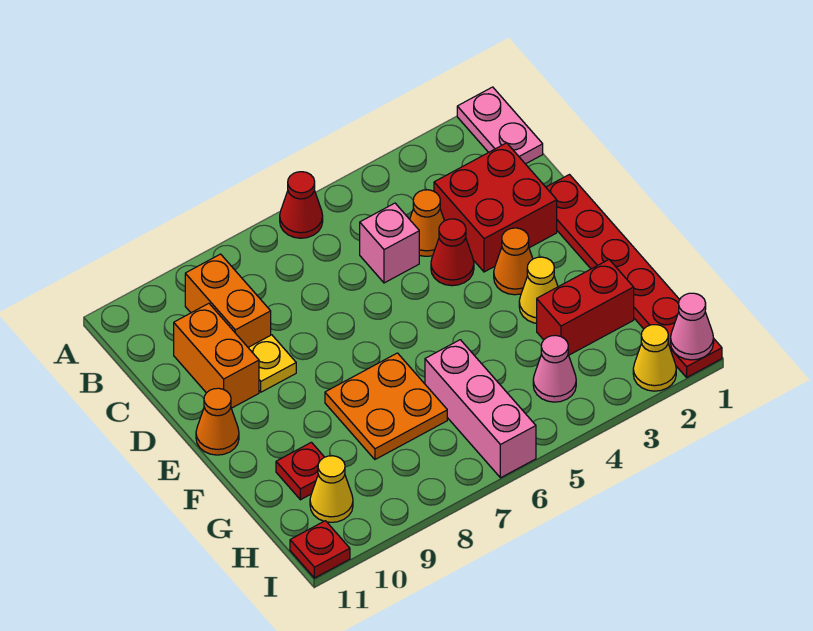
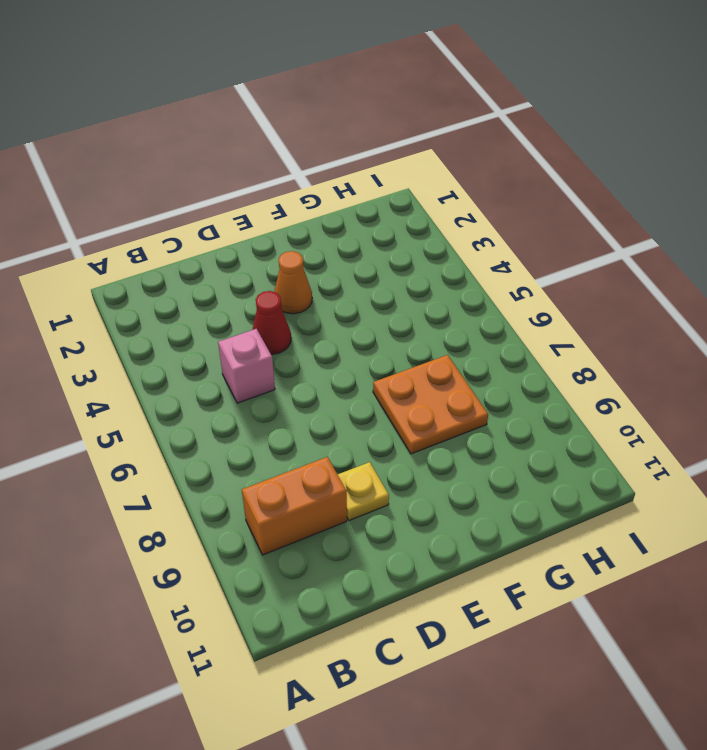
none -> pink plate A1:B1 level 1
none -> red cone A6 level 1
none -> red brick C2:D3 level 1

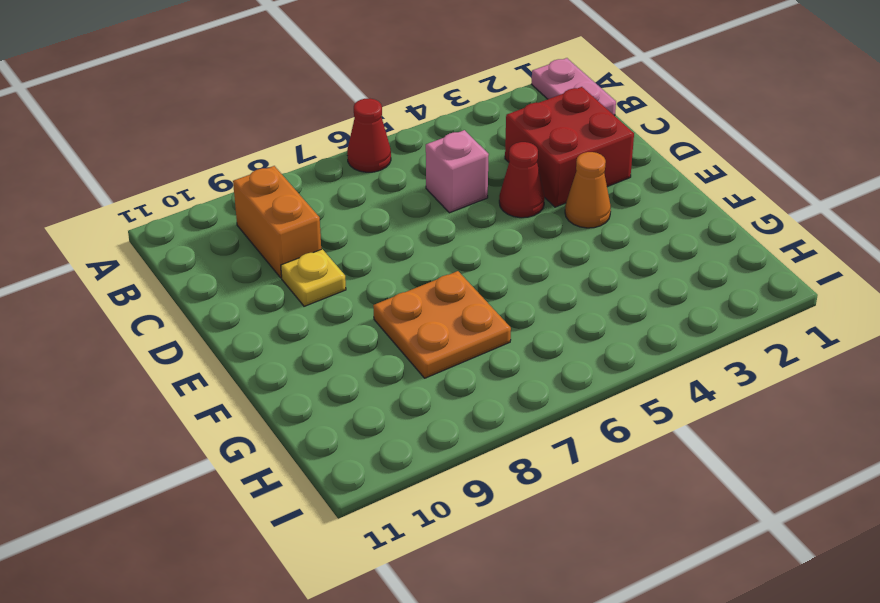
none -> orange cone C4 level 1
none -> orange brick C10:D10 level 1
none -> red plate D1:I1 level 1

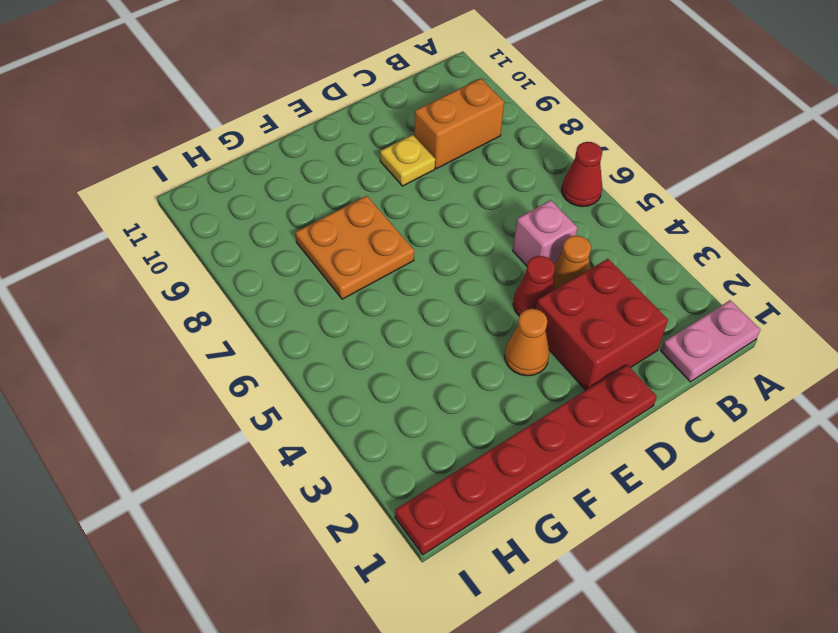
none -> orange brick C10:D10 level 1
none -> orange cone E11 level 1
none -> yellow cone F3 level 1

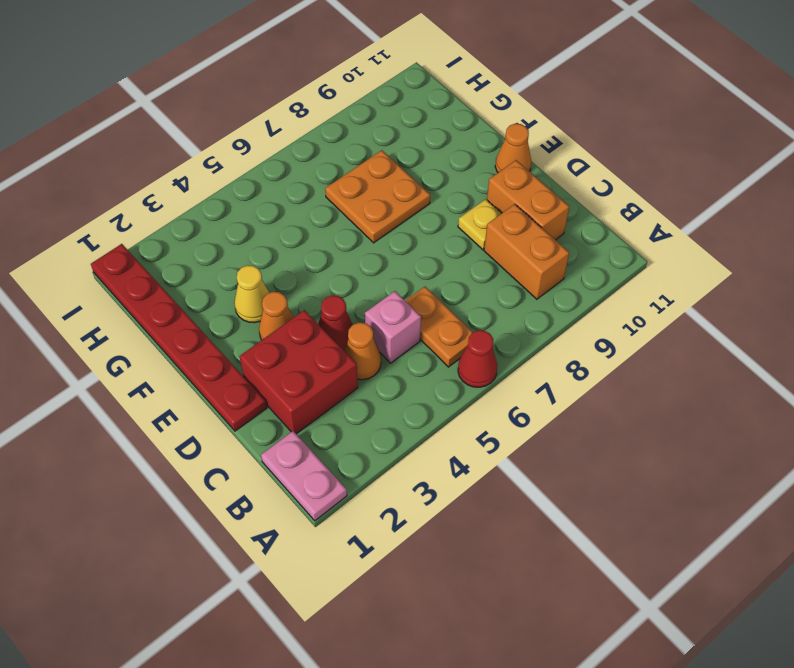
orange plate B6:C6 level 1 -> none
none -> red brick G2:G3 level 1
none -> pink brick G6:I6 level 1
none -> red plate G10 level 1

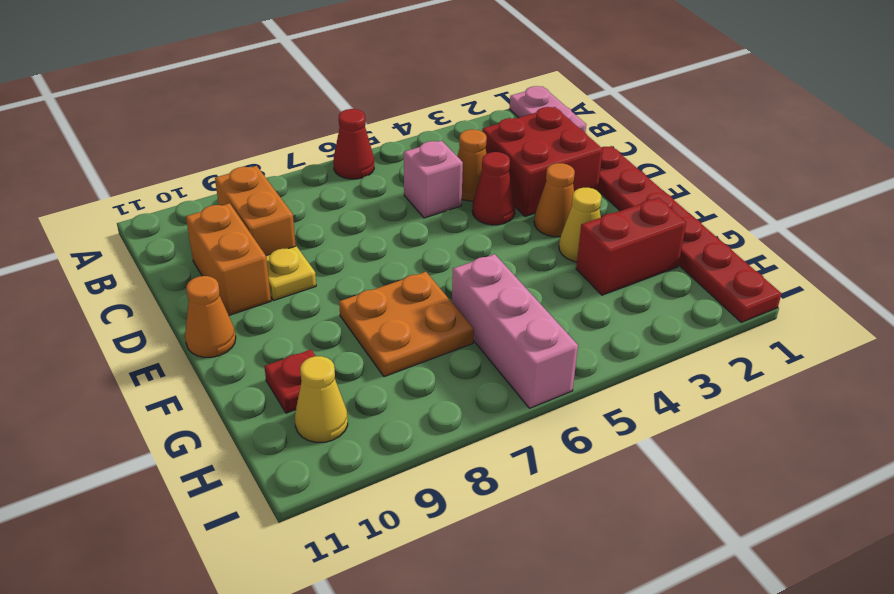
none -> pink cone H4 level 1
none -> yellow cone I2 level 1
none -> red plate I11 level 1

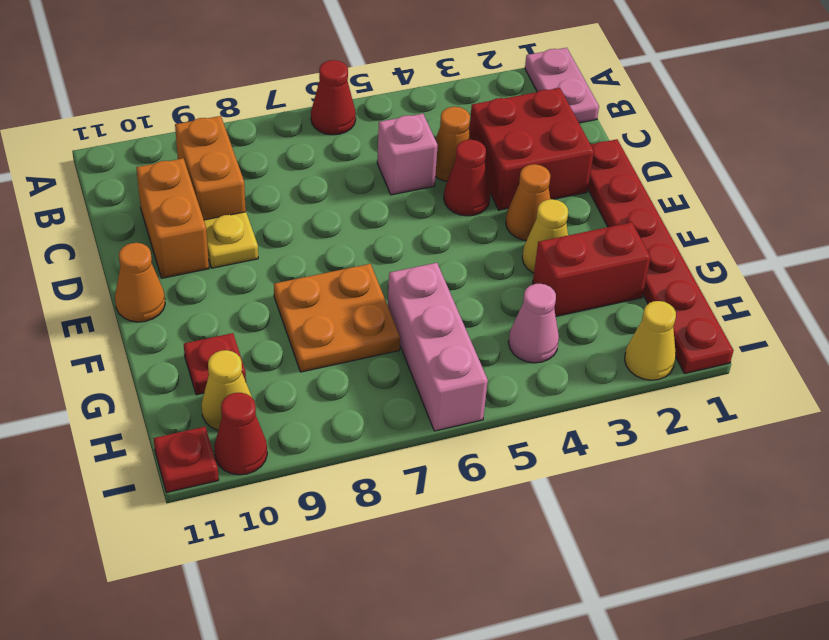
red cone I10 level 1 -> none
none -> pink cone I1 level 2

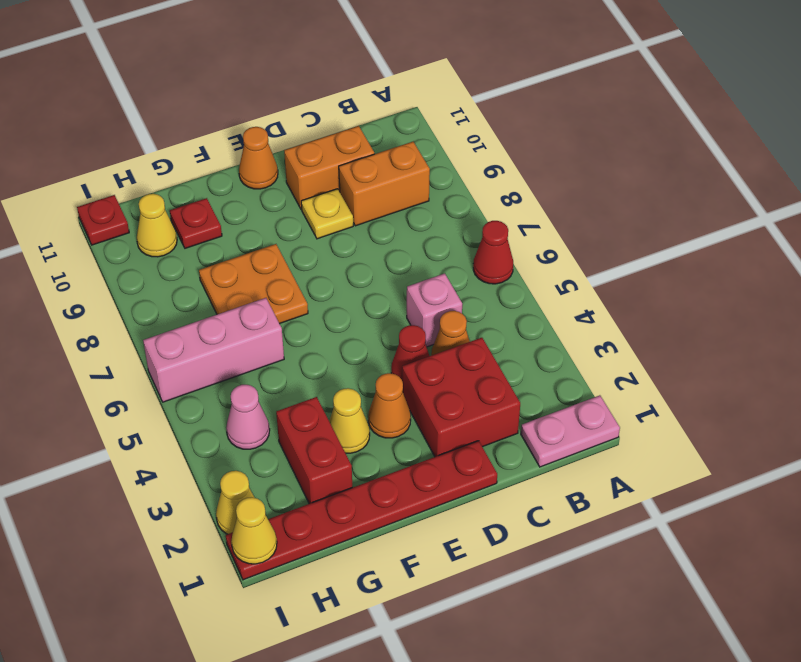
yellow cone I1 level 2 -> pink cone I1 level 2

